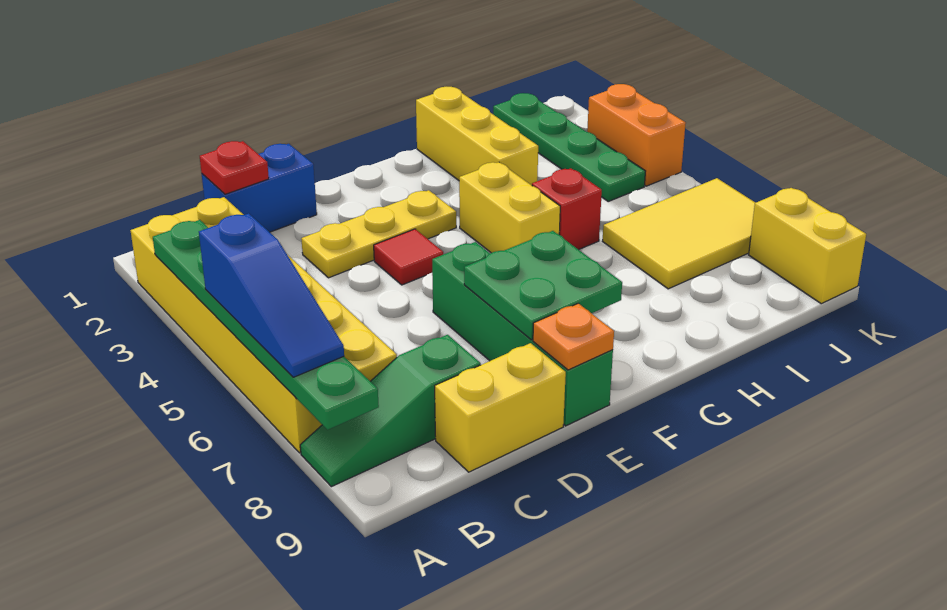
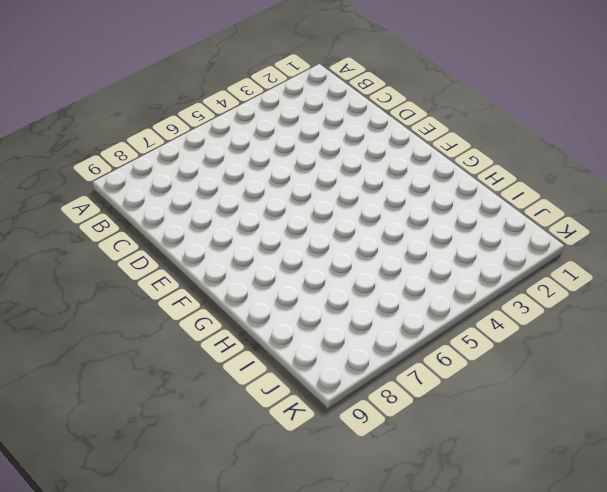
none -> yellow brick A2:B7 level 1
none -> green slope A8:C8 level 1 top C
none -> blue brick C1:D1 level 1

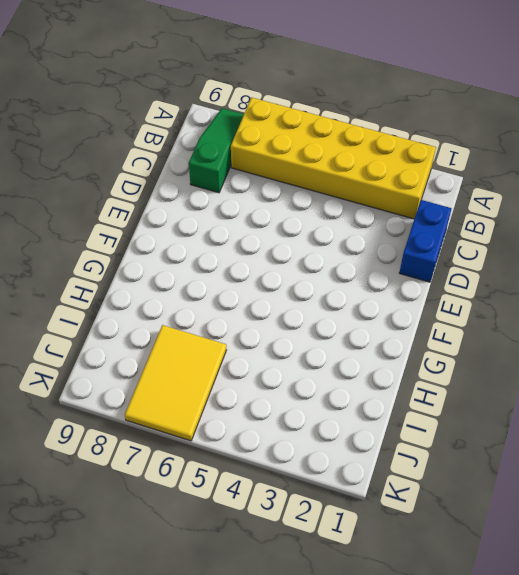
none -> yellow brick C9:D9 level 1
none -> yellow plate D3:F3 level 1
none -> red tile E4 level 1

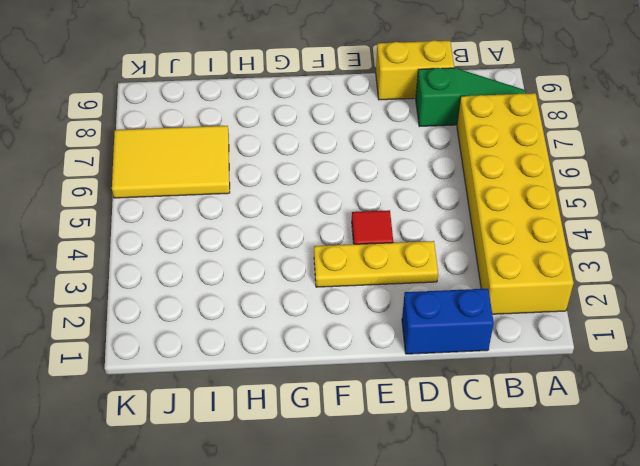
none -> green brick E6:E9 level 1
none -> yellow brick G4:G5 level 1
none -> yellow brick H1:H3 level 1

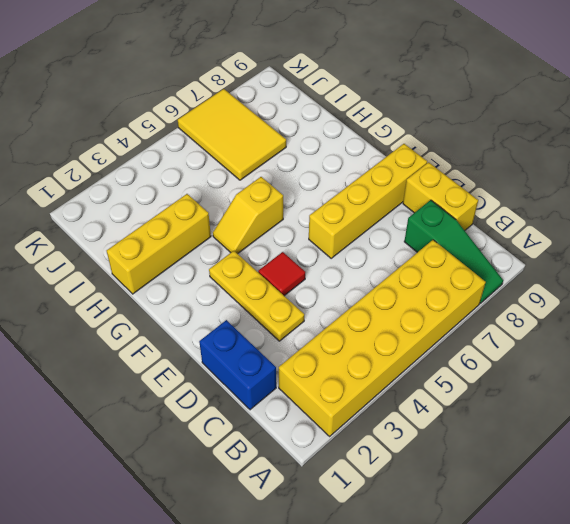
yellow brick E6:E9 level 1 -> green brick E6:E9 level 1
yellow slope G4:G5 level 1 top 5 -> yellow brick G4:G5 level 1
none -> red brick H5 level 1
none -> green plate J1:J4 level 1
none -> orange brick K3:K4 level 1

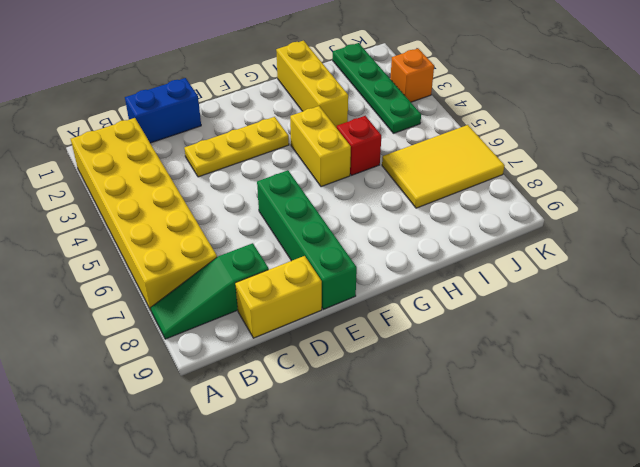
orange brick K3 level 1 -> orange brick K3:K4 level 1
none -> red tile E4 level 1
none -> yellow brick K8:K9 level 1
none -> green plate A3:A8 level 2

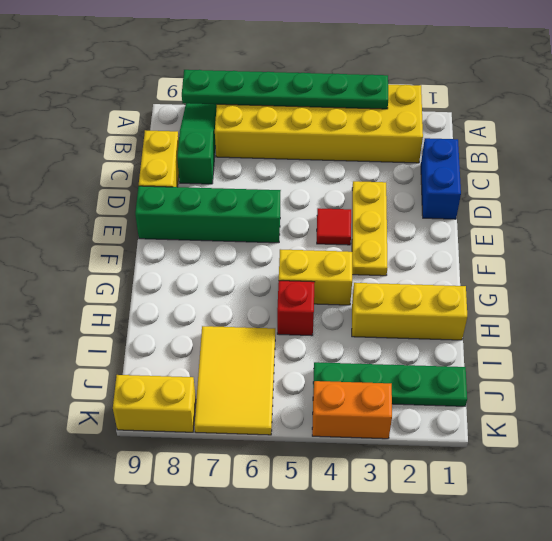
none -> red plate C1 level 2
none -> green plate E7:F8 level 2
none -> orange plate E9 level 2

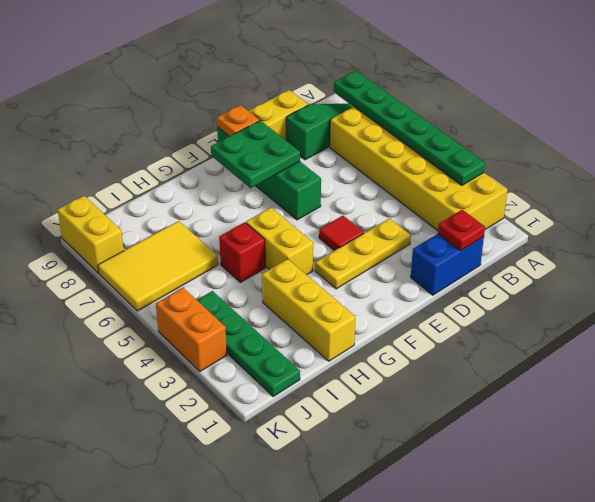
none -> blue slope A5:A7 level 3 top 5

